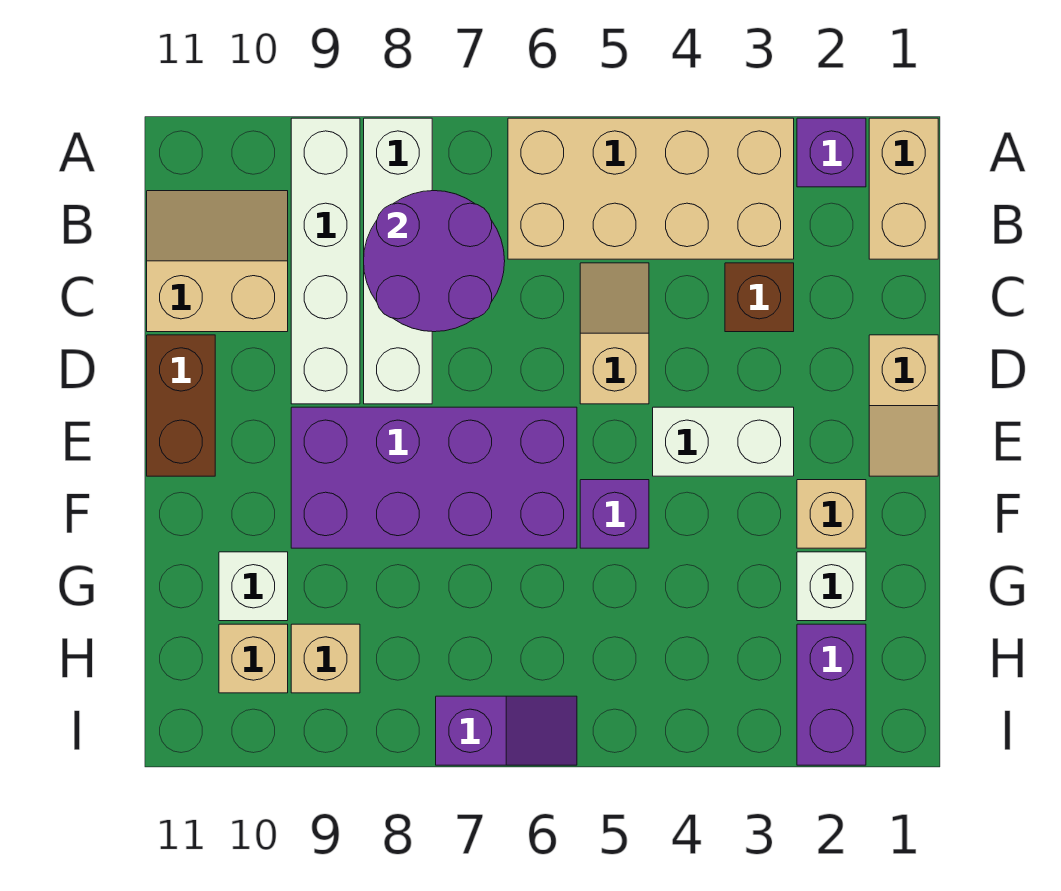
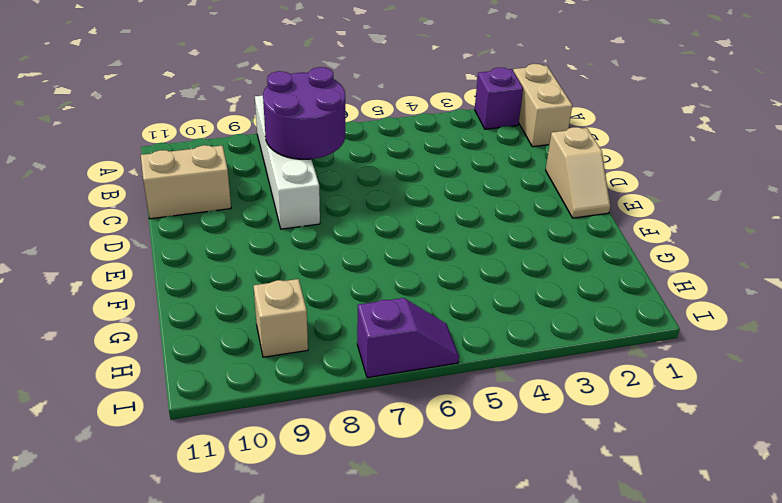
none -> tan brick A3:B6 level 1
none -> white brick A9:D9 level 1
none -> brown brick C3 level 1

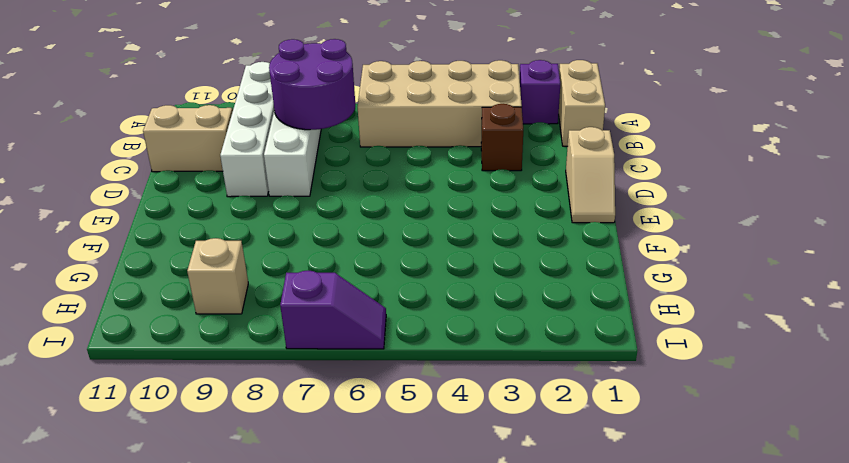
none -> tan slope C5:D5 level 1 top D
none -> brown brick D11:E11 level 1
none -> white brick E3:E4 level 1

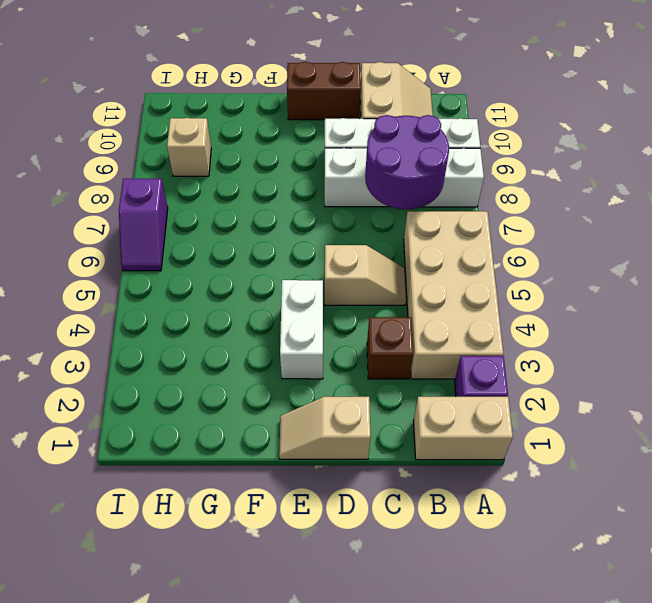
none -> purple brick E6:F9 level 1
none -> tan brick F2 level 1
none -> purple brick F5 level 1

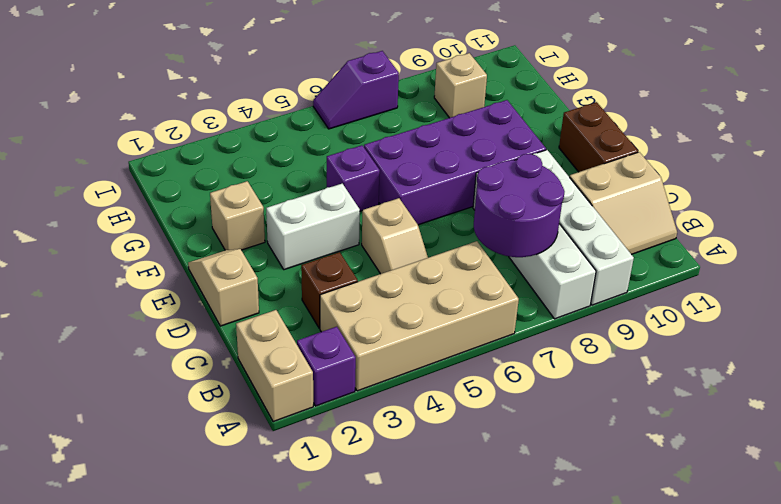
none -> white brick G2 level 1
none -> white brick G10 level 1
none -> purple brick H2:I2 level 1

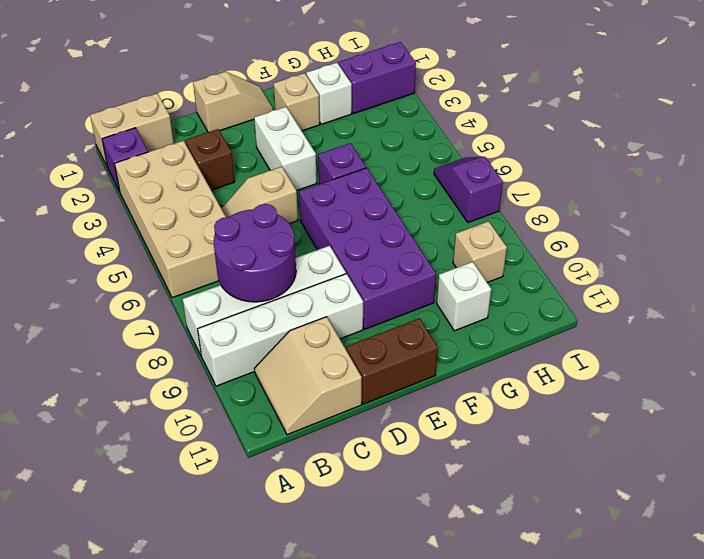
none -> tan brick H10 level 1

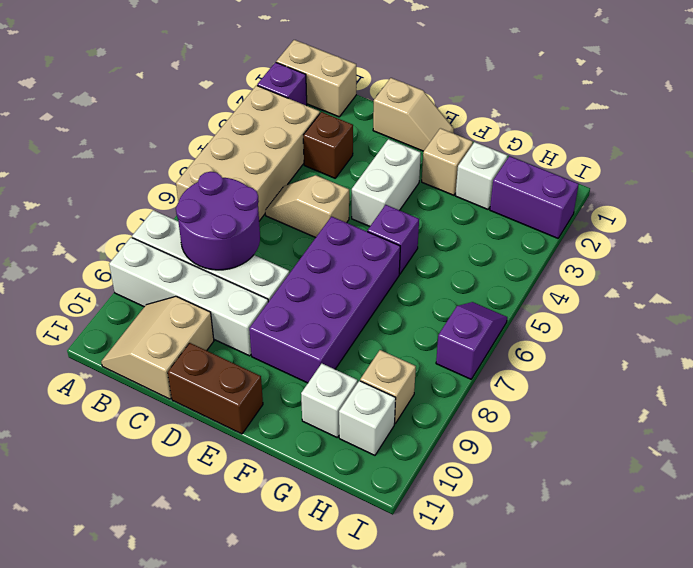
white brick H10 level 1 -> tan brick H10 level 1

